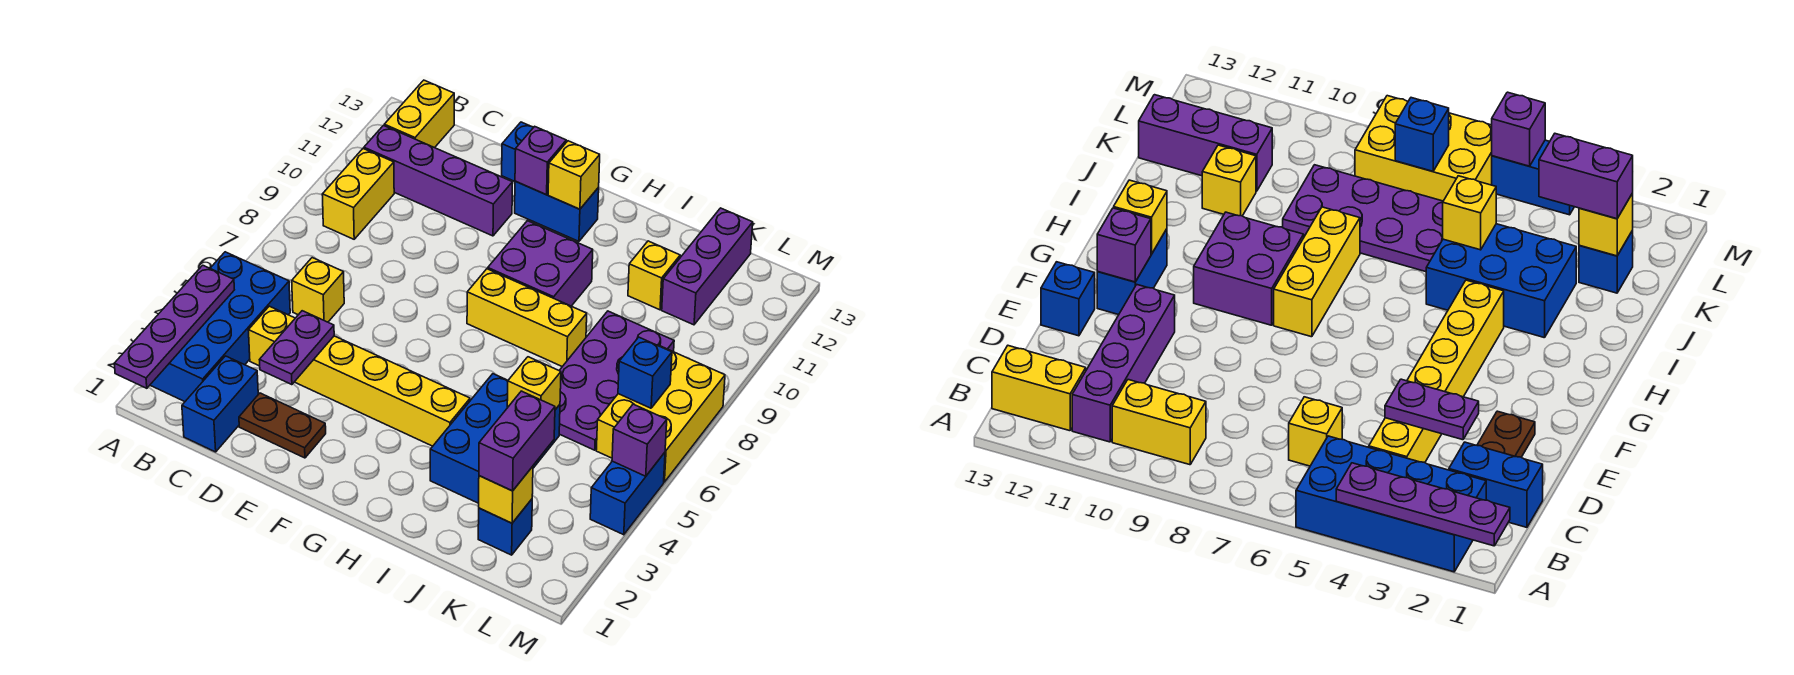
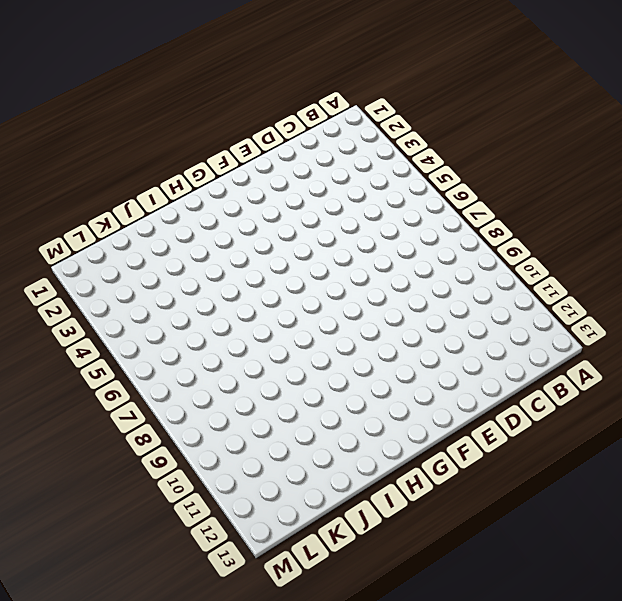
none -> blue brick A2:B5 level 1
none -> yellow brick B9:B10 level 1
none -> purple brick B11:E11 level 1

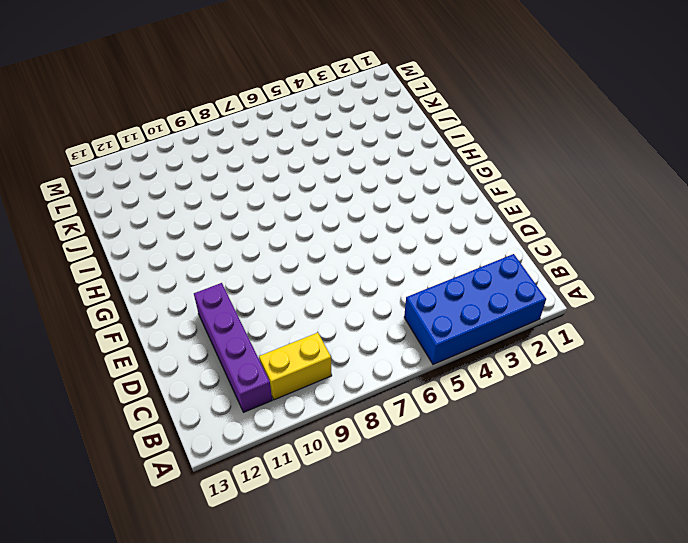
none -> yellow brick B12:B13 level 1
none -> blue brick C1:C2 level 1
none -> yellow brick C4:H4 level 1

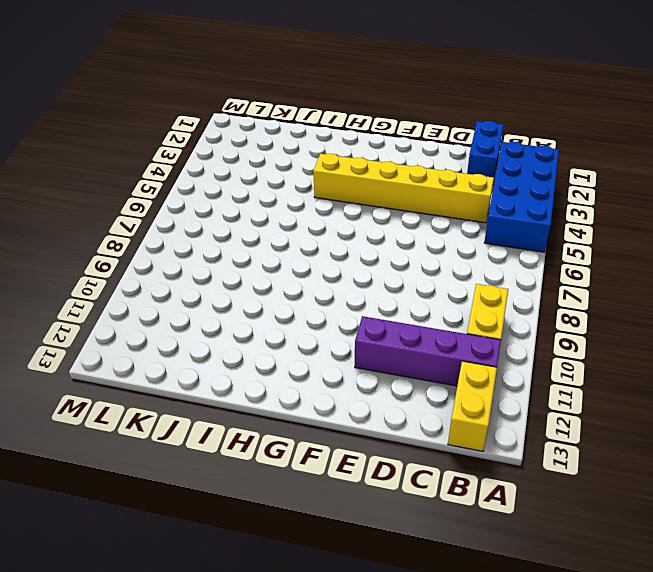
none -> yellow brick C6 level 1
none -> brown plate D2:E2 level 1
none -> blue brick E13 level 1

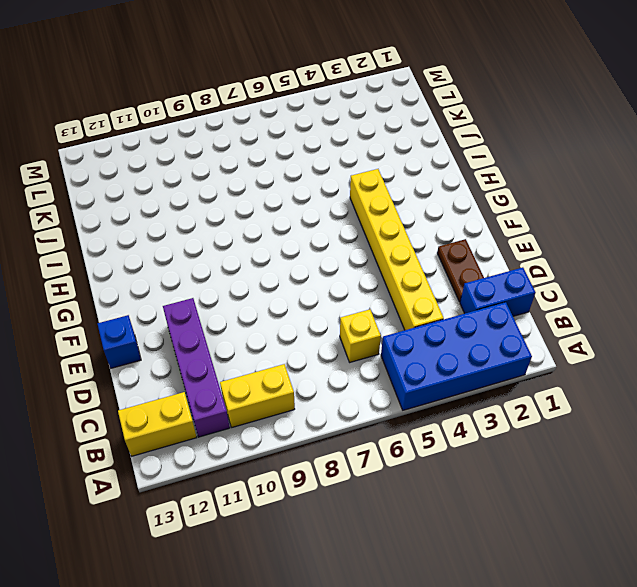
none -> blue brick F12:G12 level 1
none -> yellow brick G8:I8 level 1
none -> purple brick G9:H10 level 1

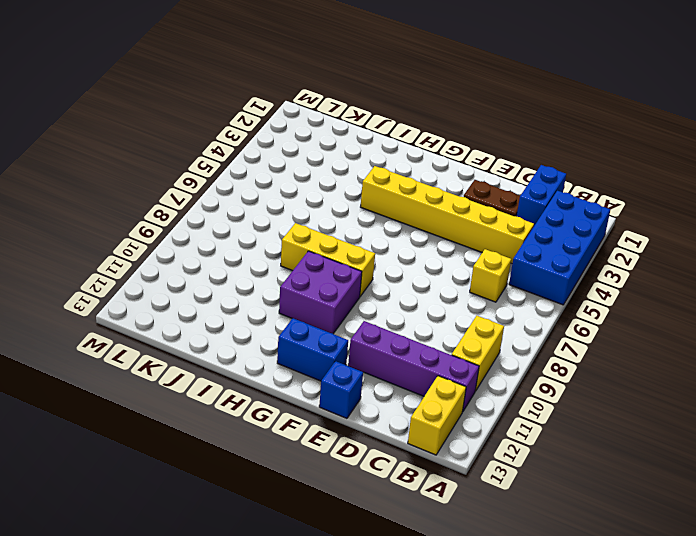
none -> blue brick I3:J5 level 1
none -> purple plate J6:K9 level 1
none -> yellow brick J11 level 1

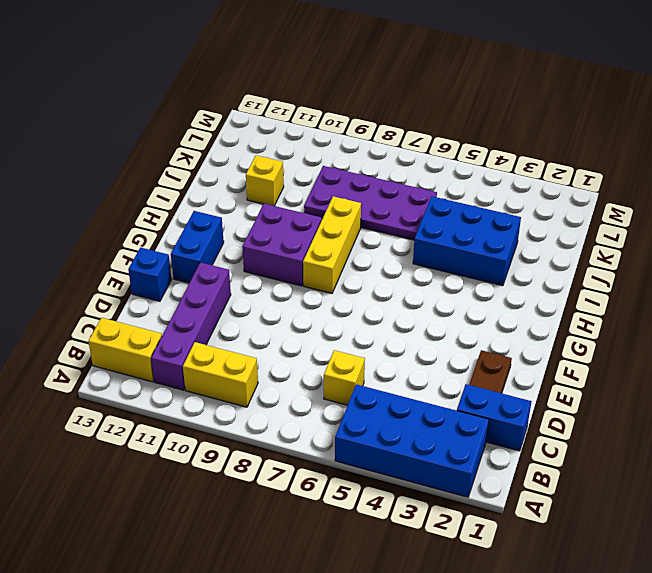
none -> yellow brick C4:H4 level 1
none -> blue brick K2 level 1
none -> purple brick K11:K13 level 1

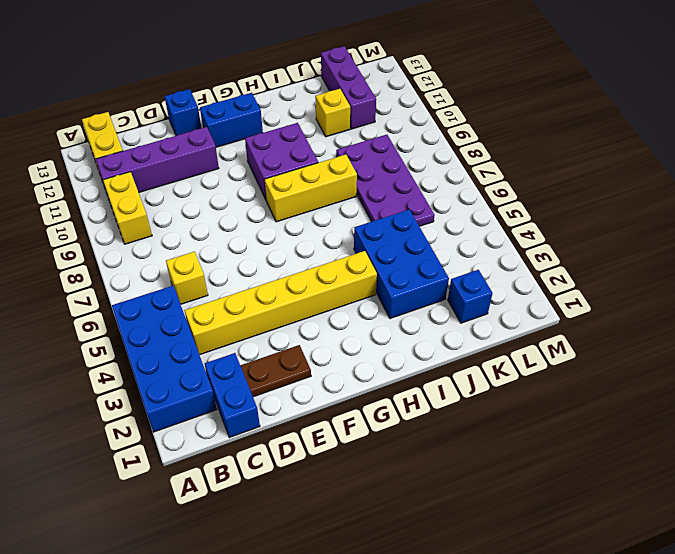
none -> yellow brick L6:M8 level 1
none -> blue brick M4:M5 level 1
none -> purple plate A1:A4 level 2

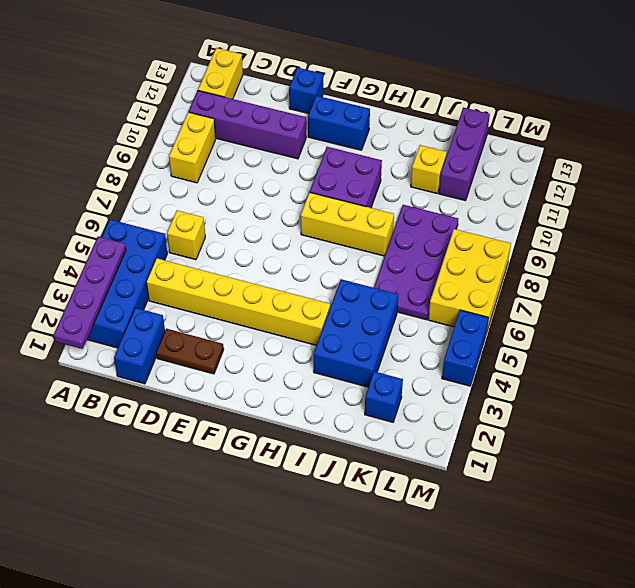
none -> purple plate D3:D4 level 2
none -> purple brick F12 level 2
none -> yellow brick G12 level 2

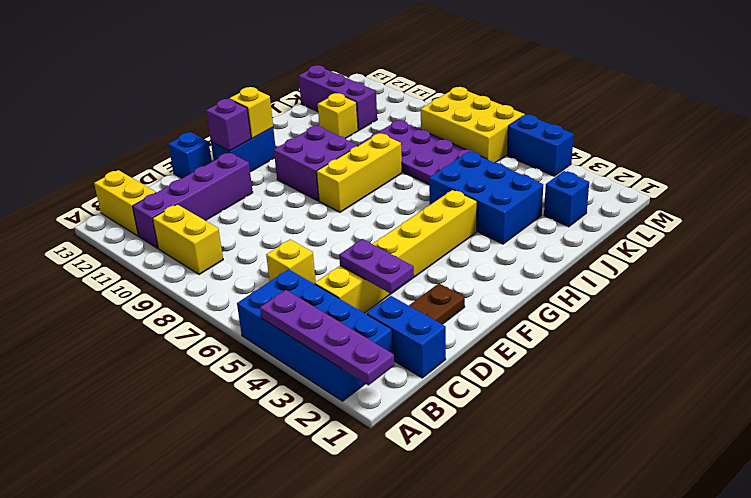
none -> yellow brick J5 level 2
none -> yellow brick K2 level 2
none -> blue brick L7 level 2

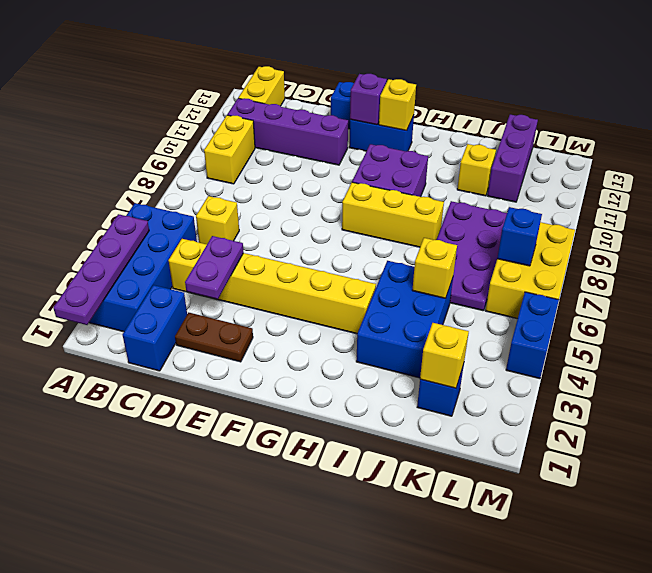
none -> purple brick M5 level 2
none -> purple brick K2:K3 level 3

